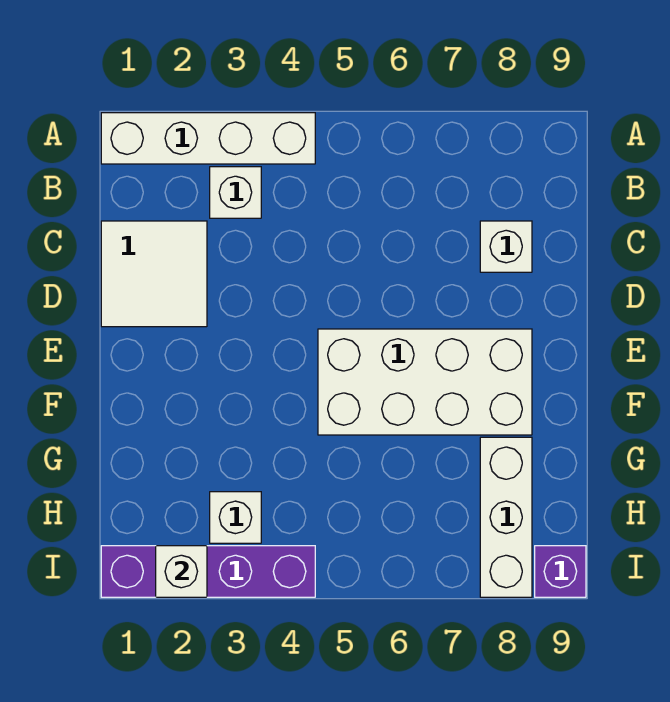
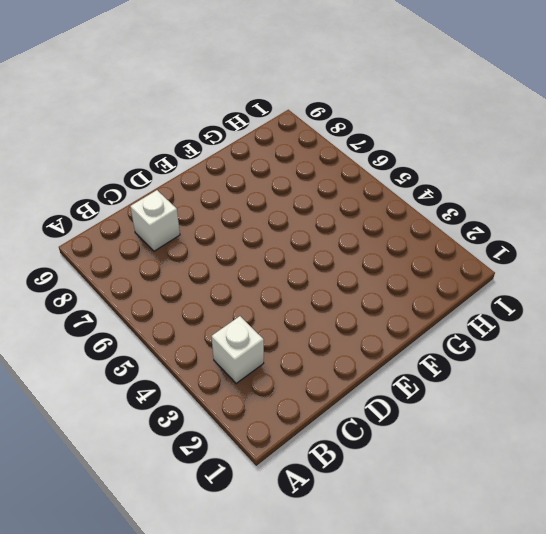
none -> white brick A1:A4 level 1
none -> white tile C1:D2 level 1

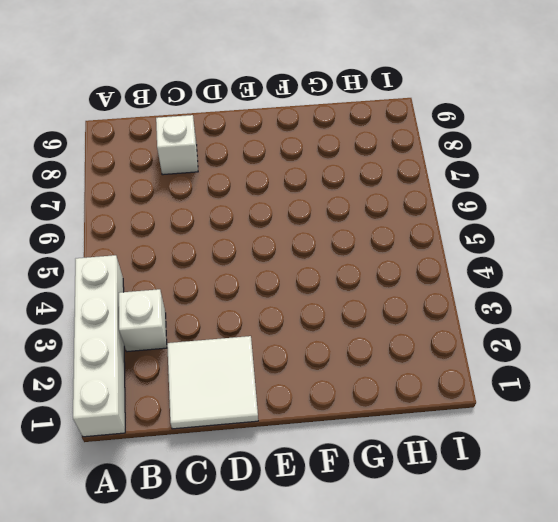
none -> white brick E5:F8 level 1
none -> white brick G8:I8 level 1

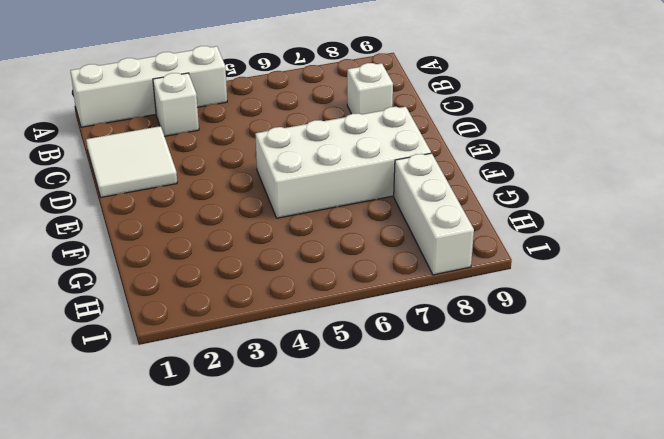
none -> white brick H3 level 1
none -> purple brick I1:I4 level 1

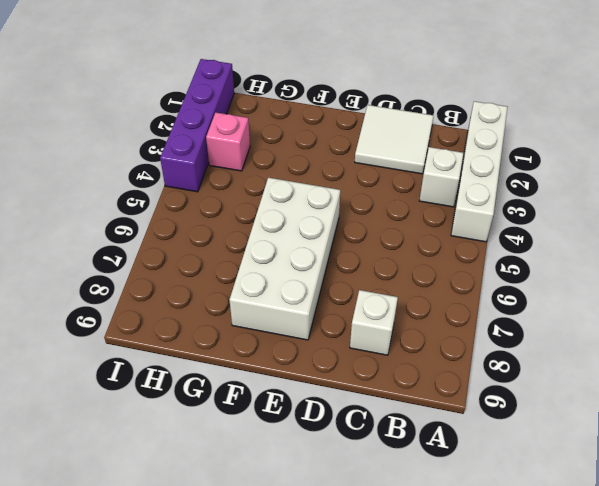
pink brick H3 level 1 -> white brick H3 level 1
none -> white brick G8:I8 level 1
none -> purple brick I9 level 1

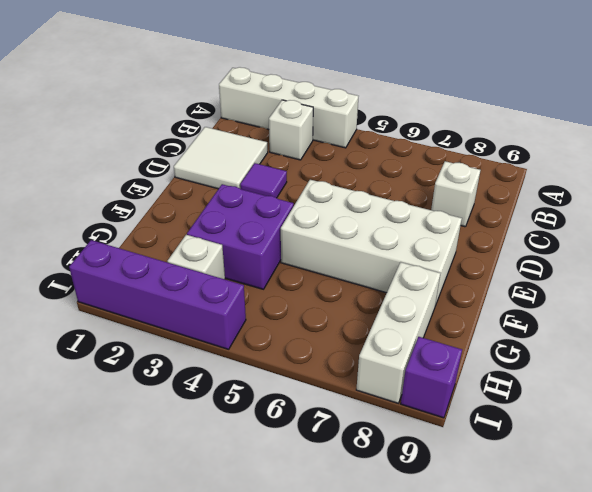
purple tile D3 level 1 -> none
purple brick F3:G4 level 1 -> none
none -> white brick I2 level 2

